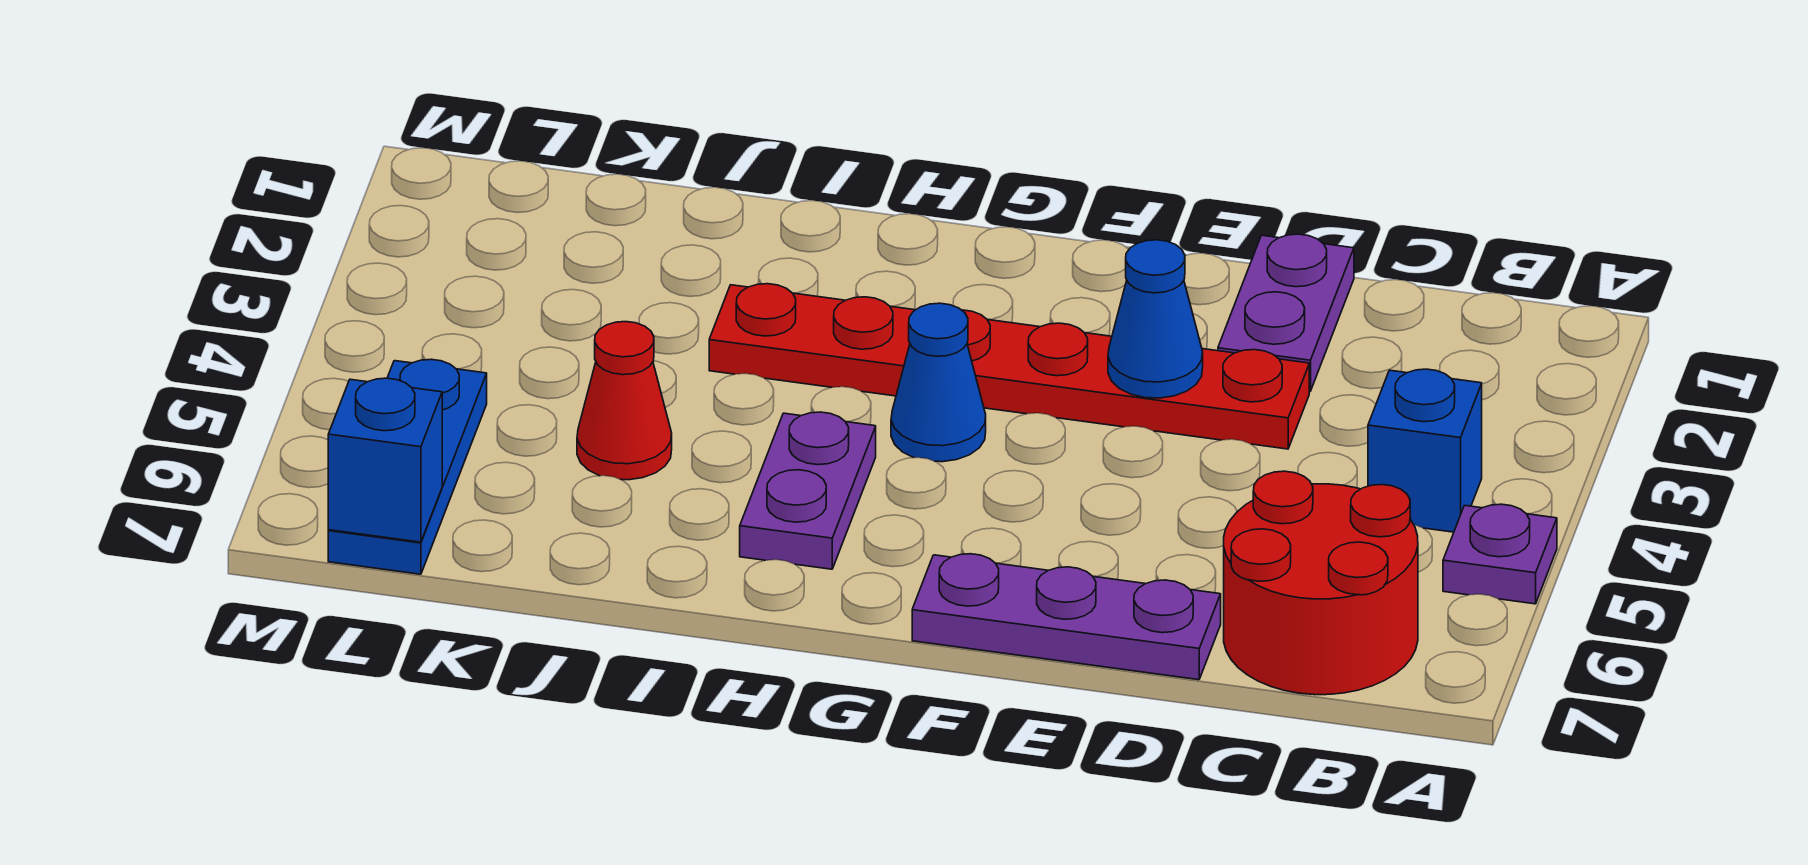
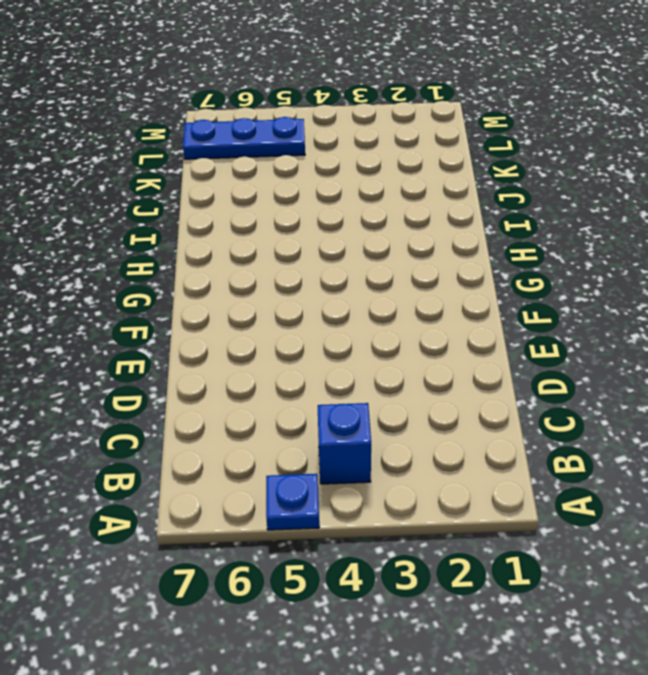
blue plate A5 level 1 -> purple plate A5 level 1
none -> red round brick B6:C7 level 1
none -> purple plate D1:D2 level 1
none -> red plate D3:I3 level 1

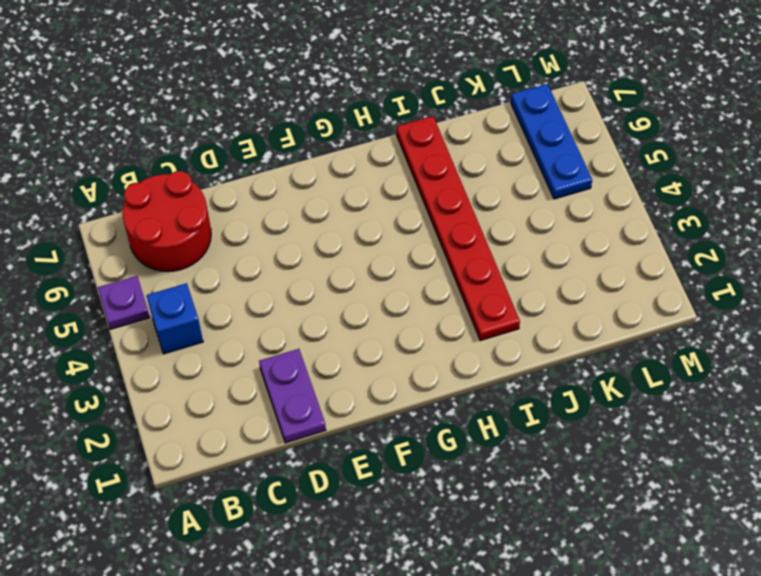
red plate I2:I7 level 1 -> red plate D3:I3 level 1
none -> purple plate D7:F7 level 1
none -> blue cone G4 level 1
none -> purple plate H5:H6 level 1

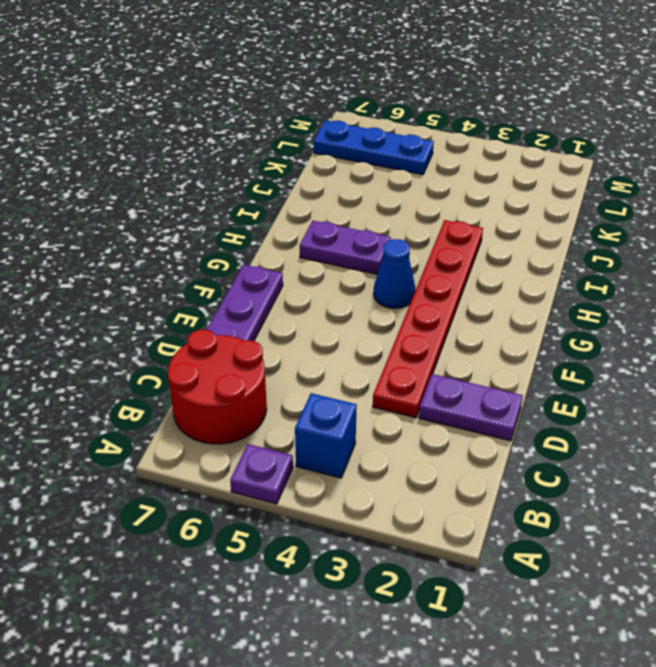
none -> red cone J5 level 1
none -> blue cone E3 level 2
none -> blue brick L7 level 2

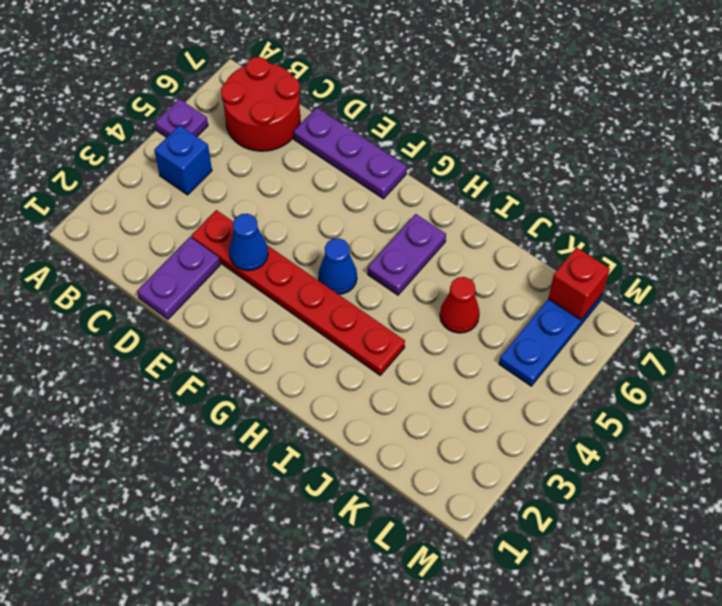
red brick L7 level 2 -> blue brick L7 level 2

